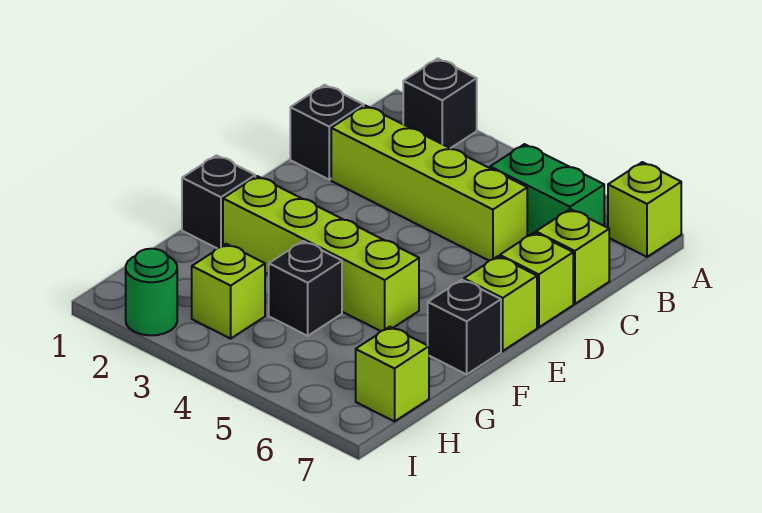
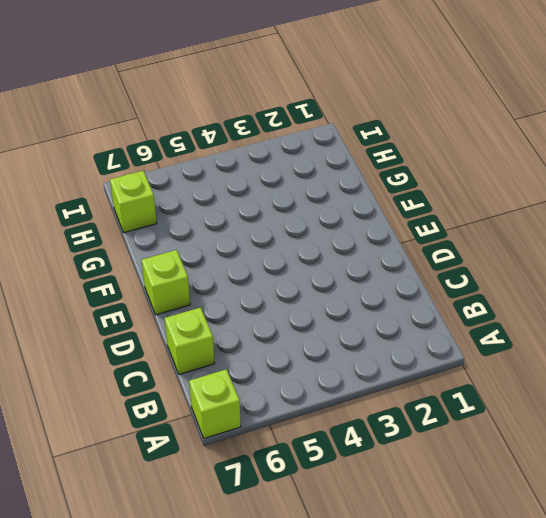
none -> black brick A2 level 1
none -> green brick B5:B6 level 1
none -> black brick C1 level 1

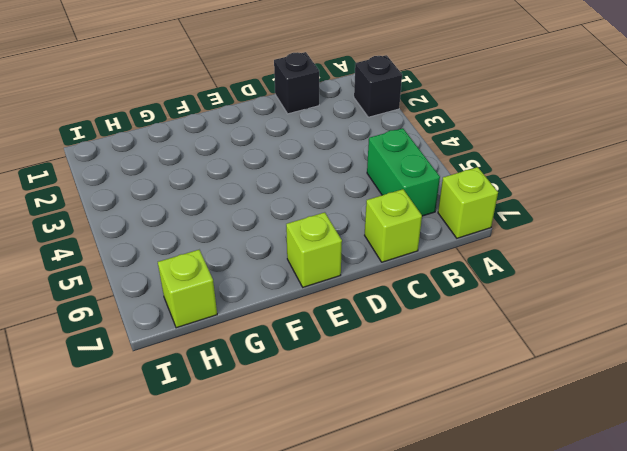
none -> lime brick C2:C5 level 1
none -> lime brick D7 level 1
none -> black brick F1 level 1

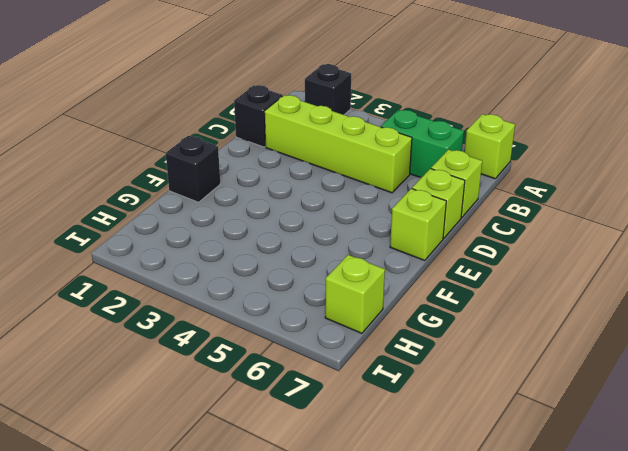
none -> lime brick F2:F5 level 1
none -> black brick F7 level 1
none -> black brick G4 level 1

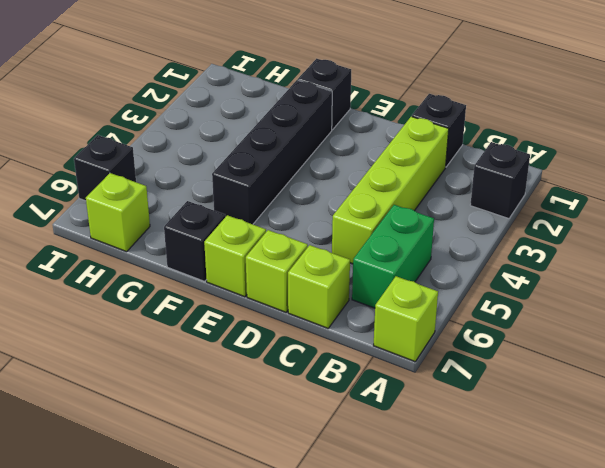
black brick F2:F5 level 1 -> lime brick F2:F5 level 1
black brick I6 level 1 -> black brick G4 level 1
none -> lime brick H3 level 1
none -> green round brick I2 level 1

